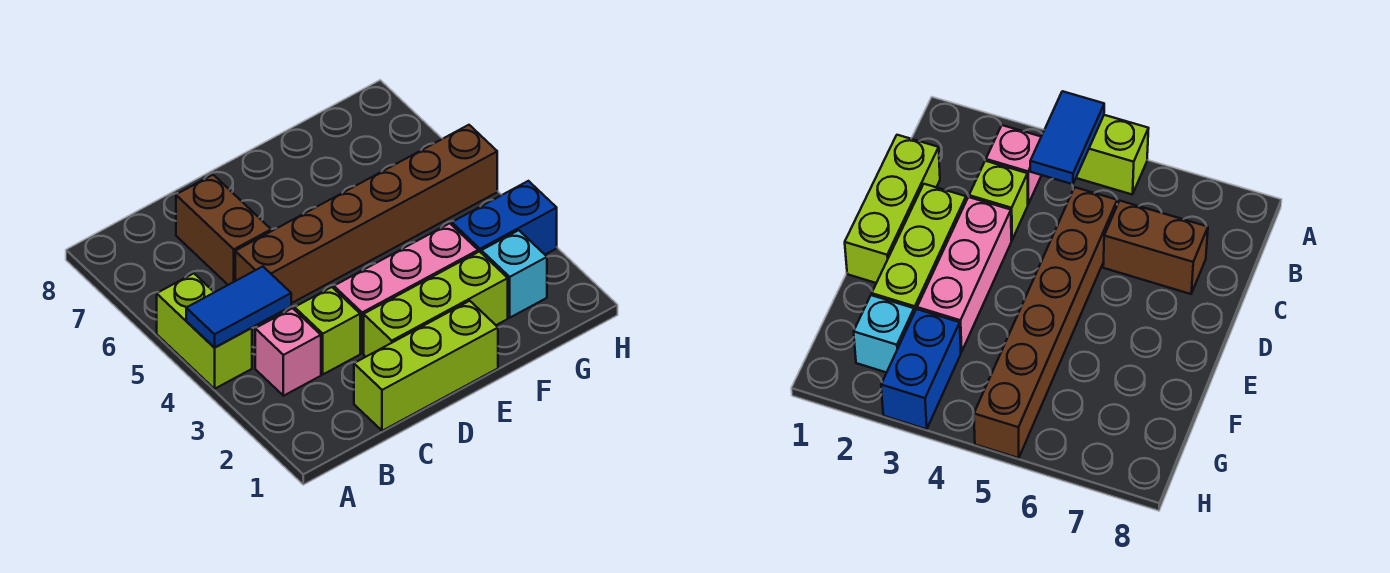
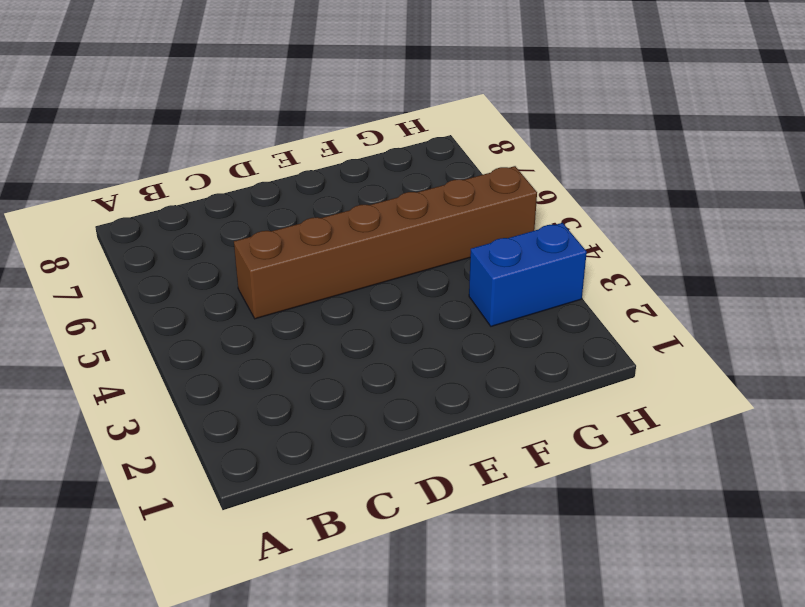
none -> lime brick A4:A5 level 1
none -> pink brick B3 level 1

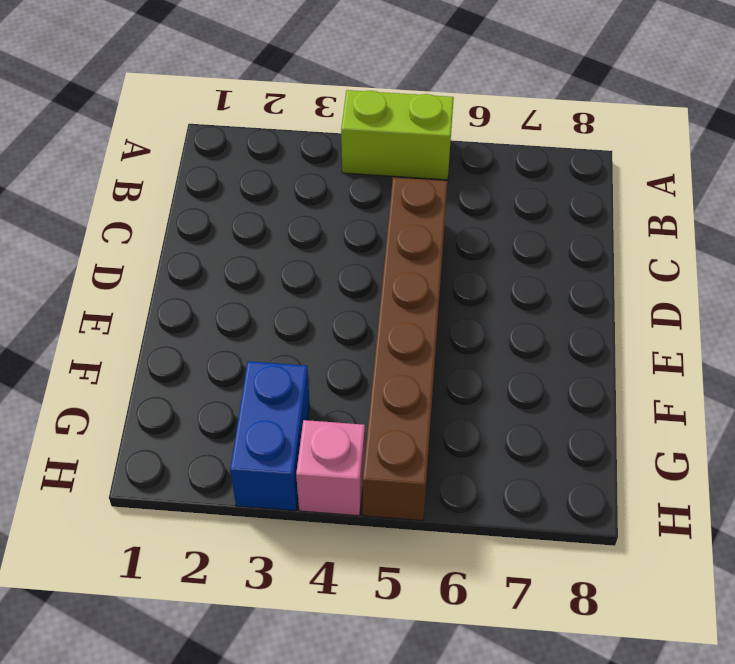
pink brick H4 level 1 -> pink brick B3 level 1
none -> lime brick C1:E1 level 1
none -> lime brick C3 level 1

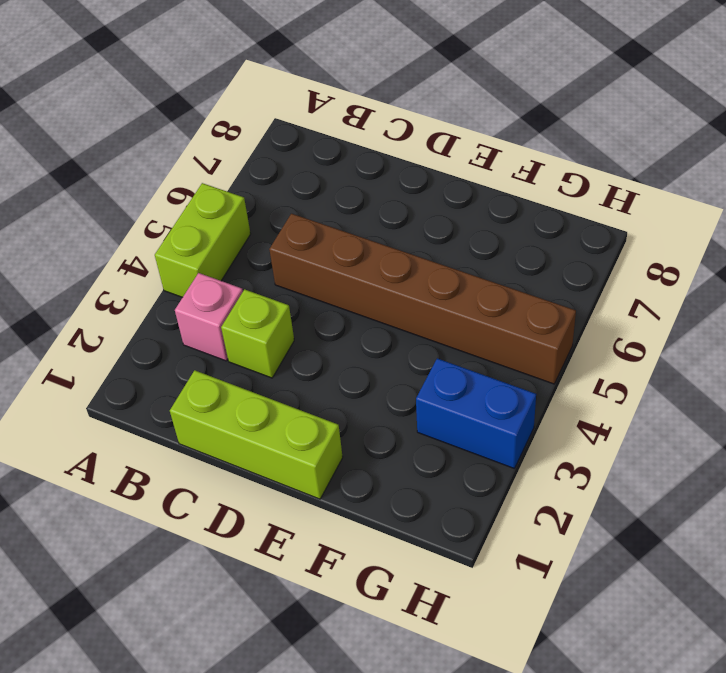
none -> brown brick C6:C7 level 1
none -> lime brick D2:F2 level 1

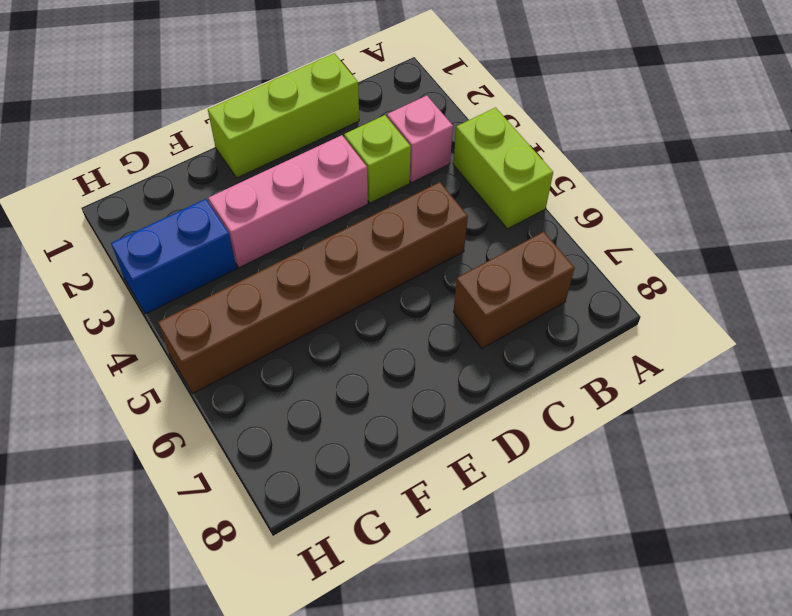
brown brick B7:C7 level 1 -> brown brick C6:C7 level 1
none -> lime brick D2:F2 level 1
none -> cyan brick G2 level 1

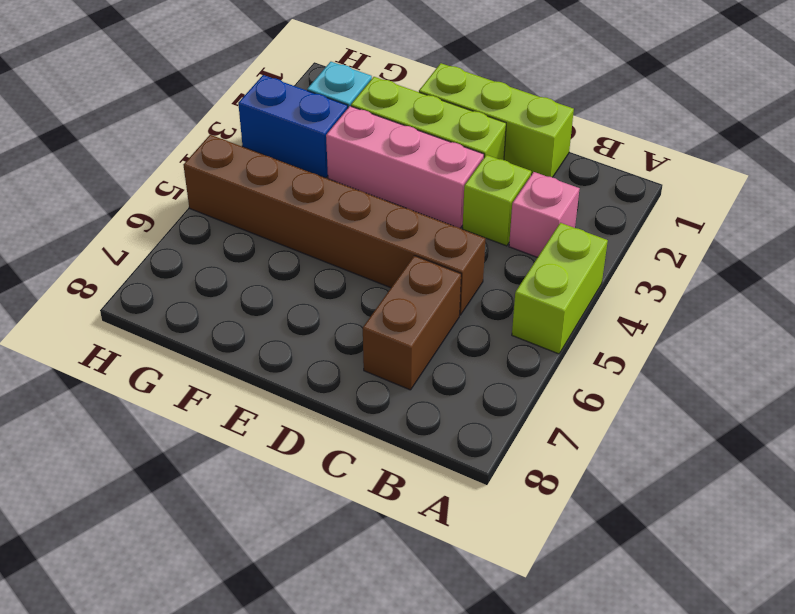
none -> blue tile A4:B4 level 2

